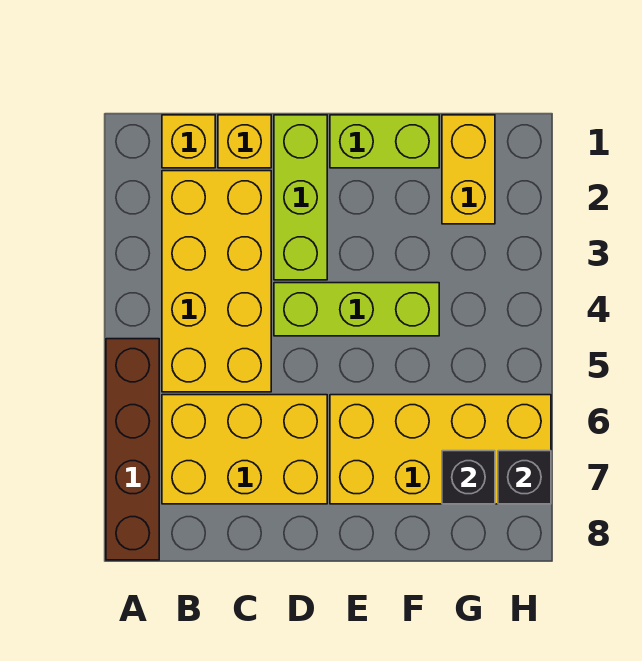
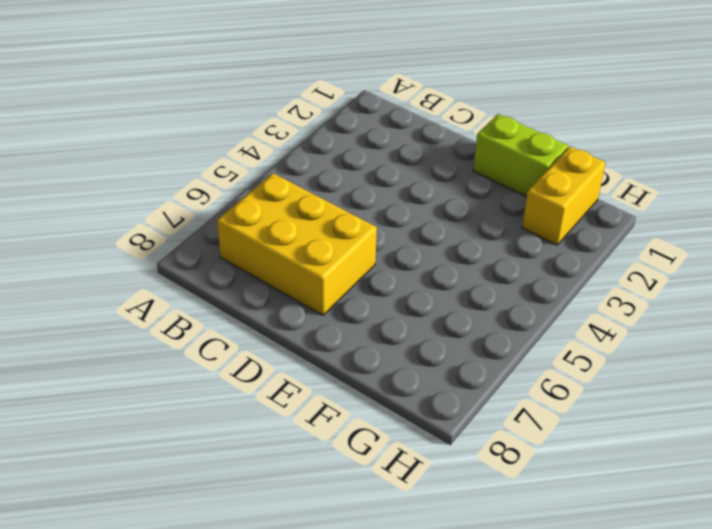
none -> brown brick A5:A8 level 1
none -> yellow brick B1 level 1
none -> yellow brick B2:C5 level 1

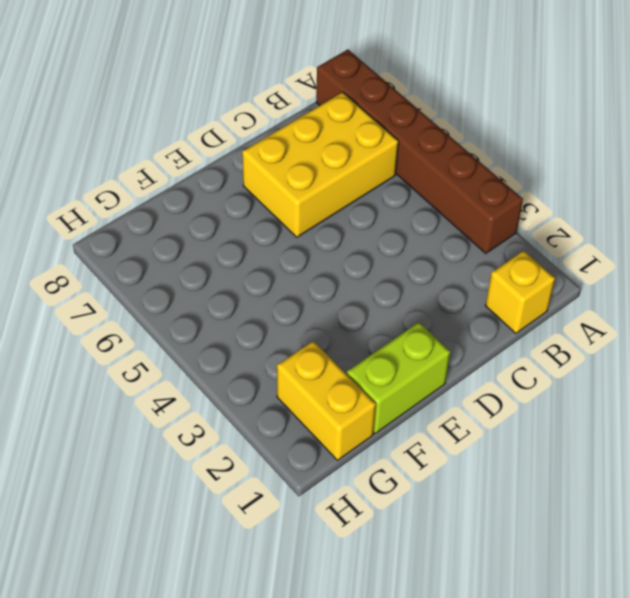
brown brick A3:A8 level 1 -> brown brick A5:A8 level 1
none -> yellow brick B2:C5 level 1
none -> yellow brick C1 level 1
none -> lime brick D1:D3 level 1

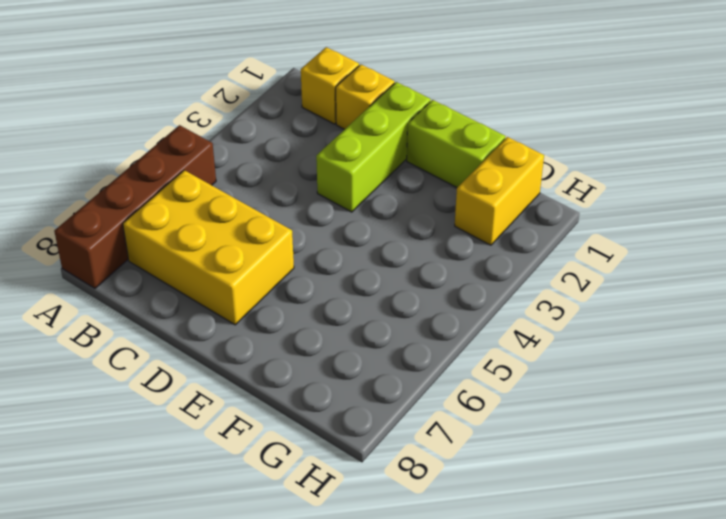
none -> yellow brick B2:C5 level 1
none -> lime brick D4:F4 level 1
none -> yellow brick E6:H7 level 1

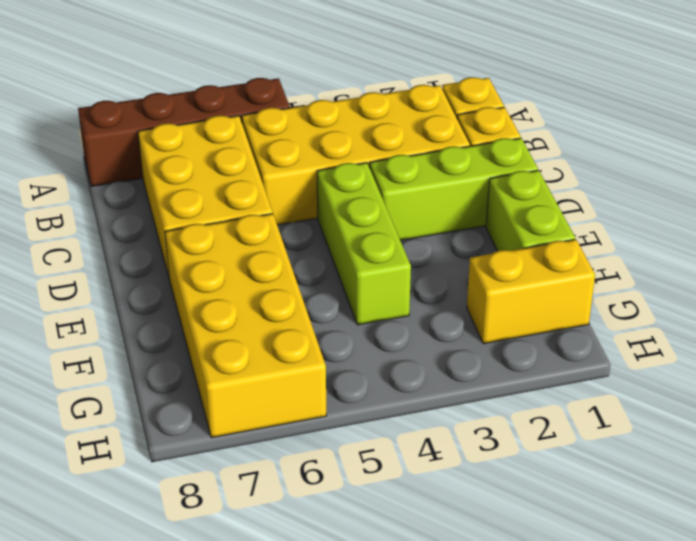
none -> black brick G7 level 2
none -> black brick H7 level 2

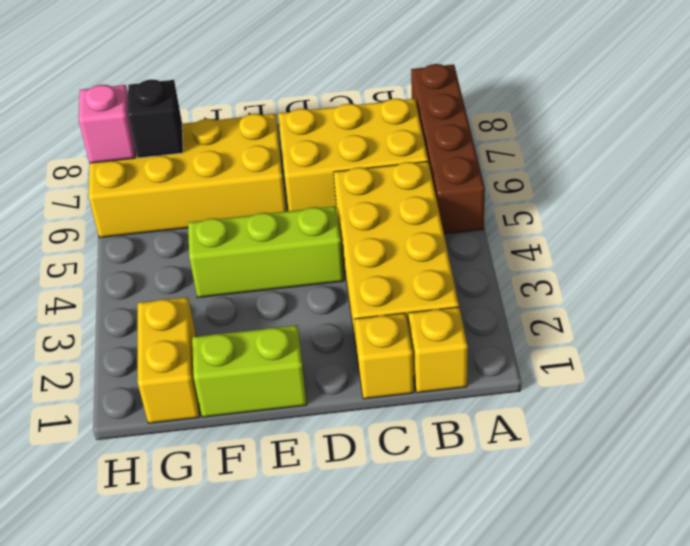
pink brick H7 level 2 -> black brick H7 level 2
none -> lime brick D1:D3 level 1

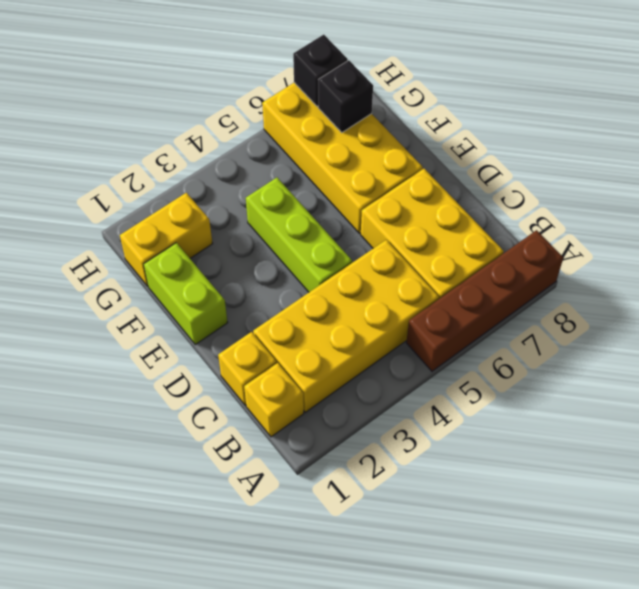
none -> lime brick D1:D3 level 1

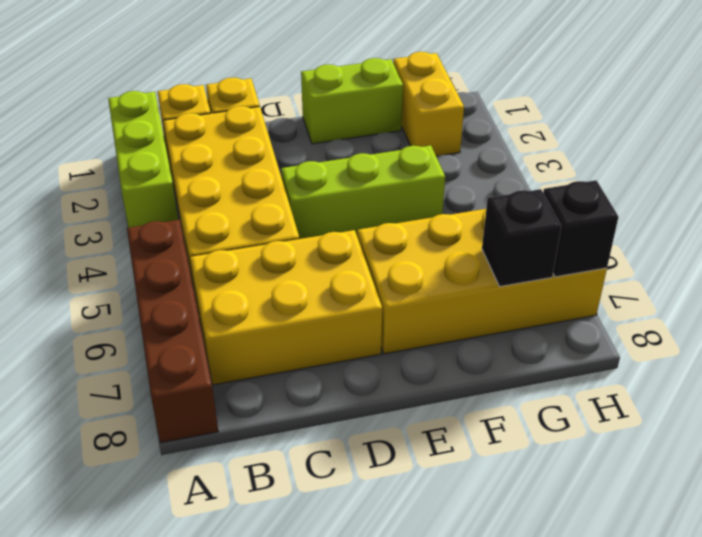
lime brick A1:A3 level 1 -> lime brick D1:D3 level 1

